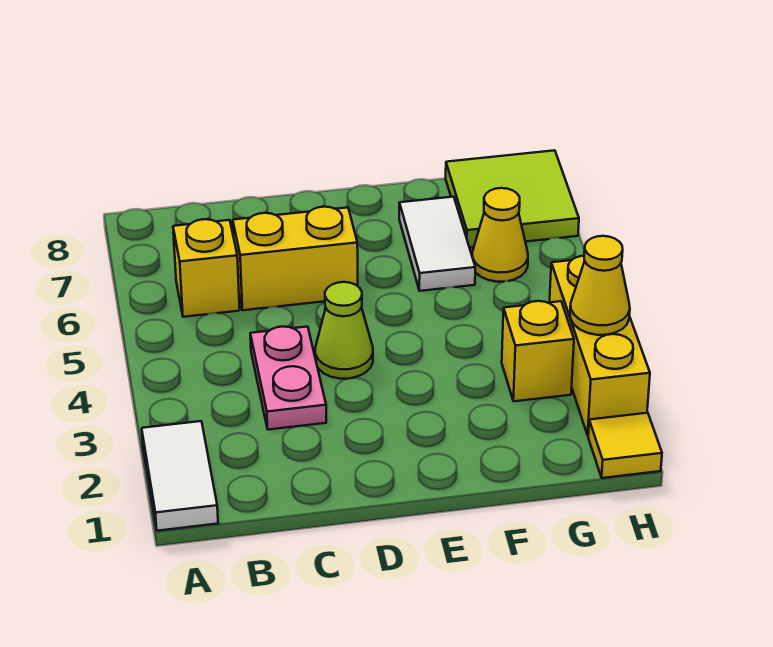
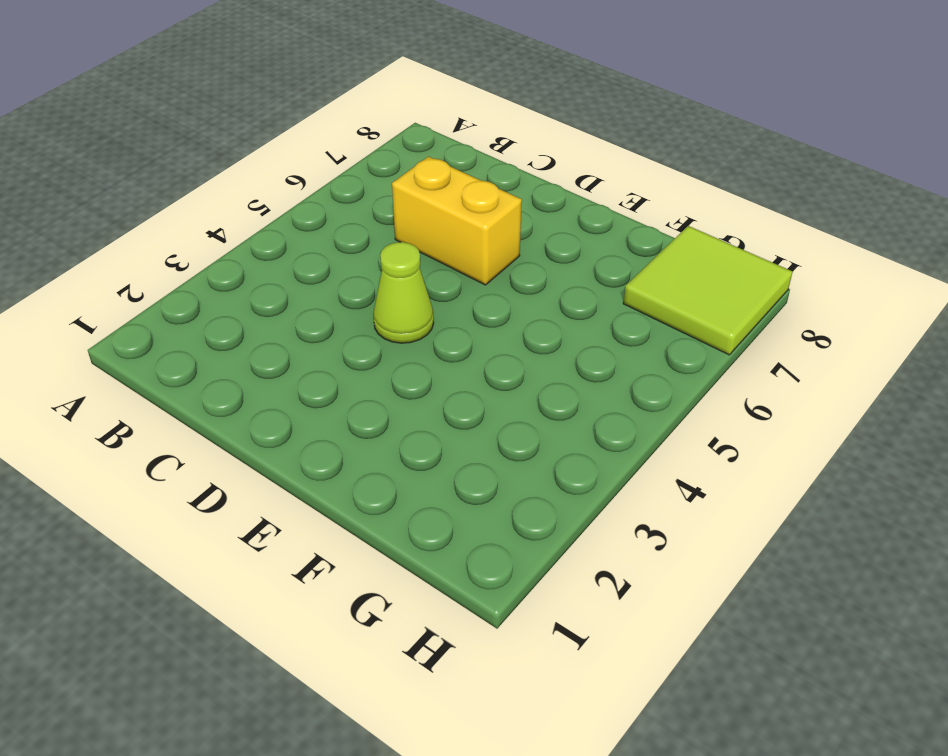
none -> white tile A1:A2 level 1
none -> yellow brick B6 level 1
none -> pink plate C3:C4 level 1

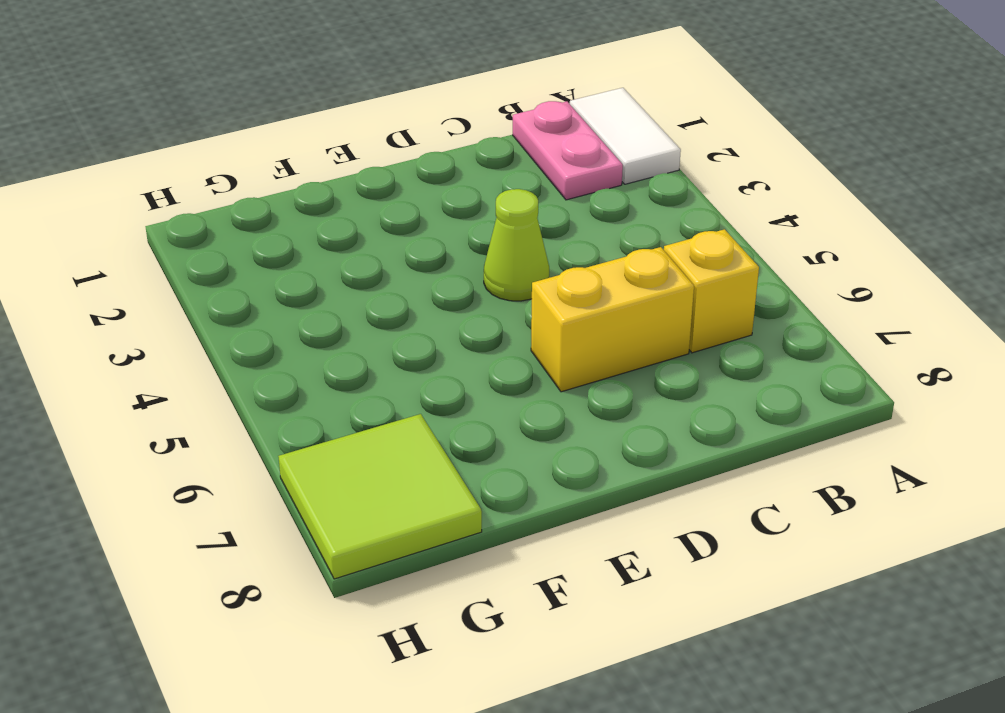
pink plate B1:B2 level 1 -> pink plate C3:C4 level 1
none -> white tile F6:F7 level 1
none -> yellow brick G3 level 1
none -> yellow cone G6 level 1

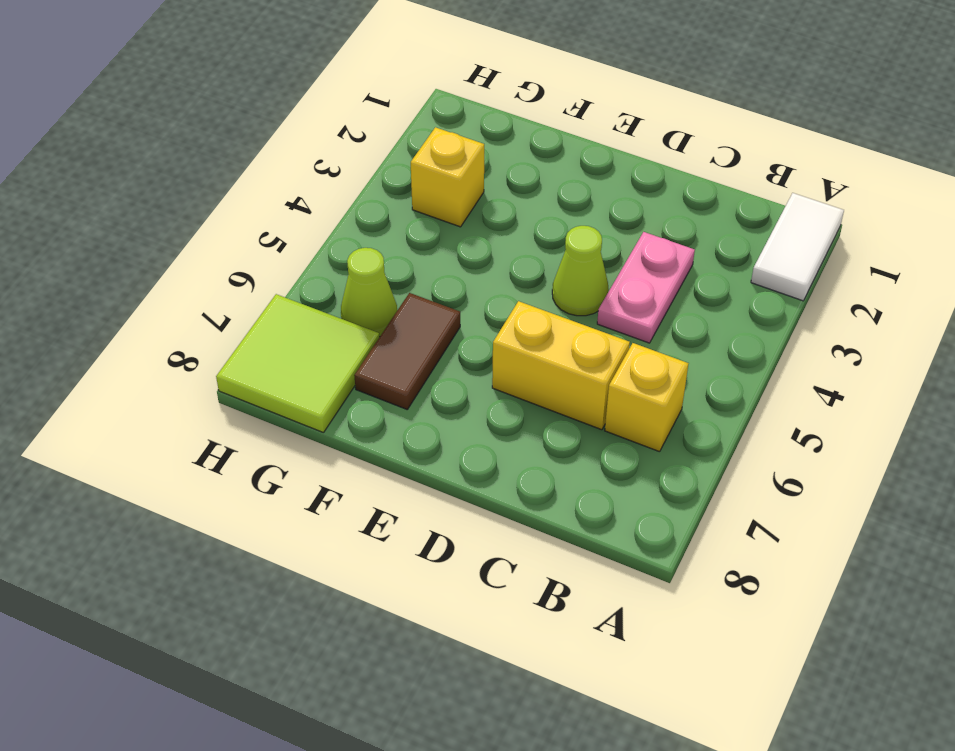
brown tile F6:F7 level 1 -> white tile F6:F7 level 1
lime cone G6 level 1 -> yellow cone G6 level 1
none -> yellow tile H1 level 1
none -> yellow brick H2:H4 level 1
none -> yellow cone H3 level 2

